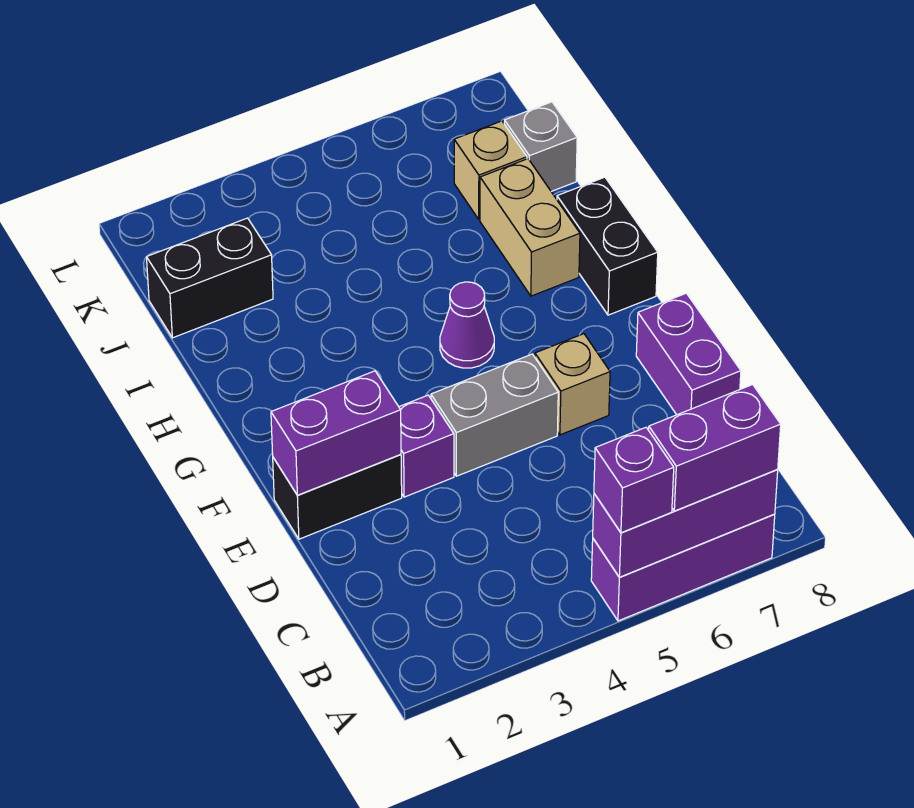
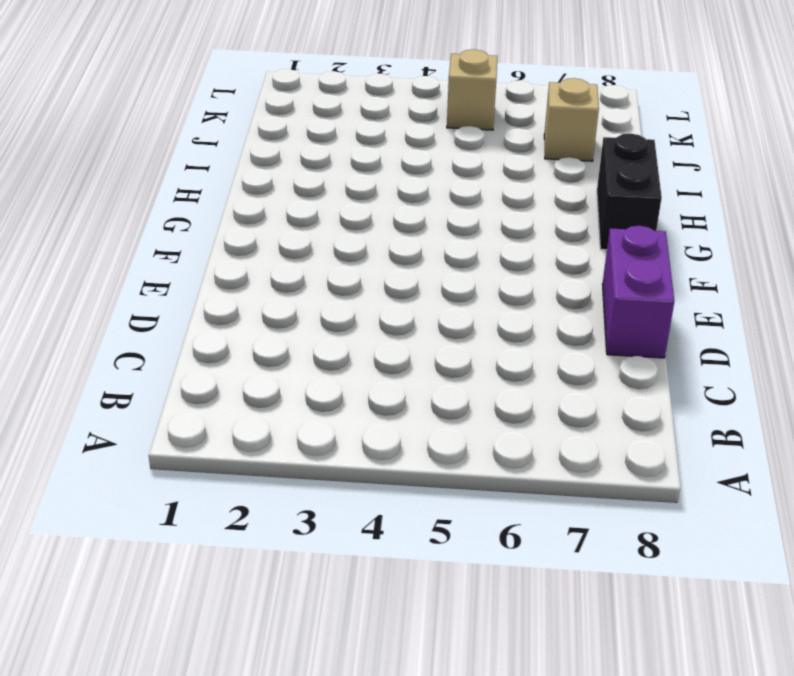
tan brick K5 level 1 -> tan brick E6 level 1
none -> purple brick A5:A7 level 1
none -> black brick E1:E2 level 1
none -> purple brick E3 level 1

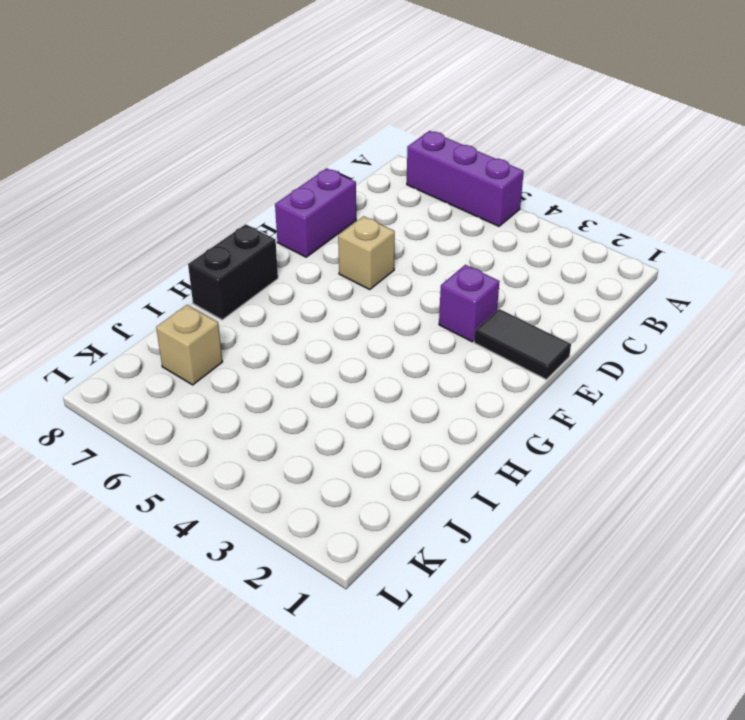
black tile E1:E2 level 1 -> black brick E1:E2 level 1
none -> grey brick E4:E5 level 1
none -> purple cone G5 level 1
none -> tan brick H7:I7 level 1

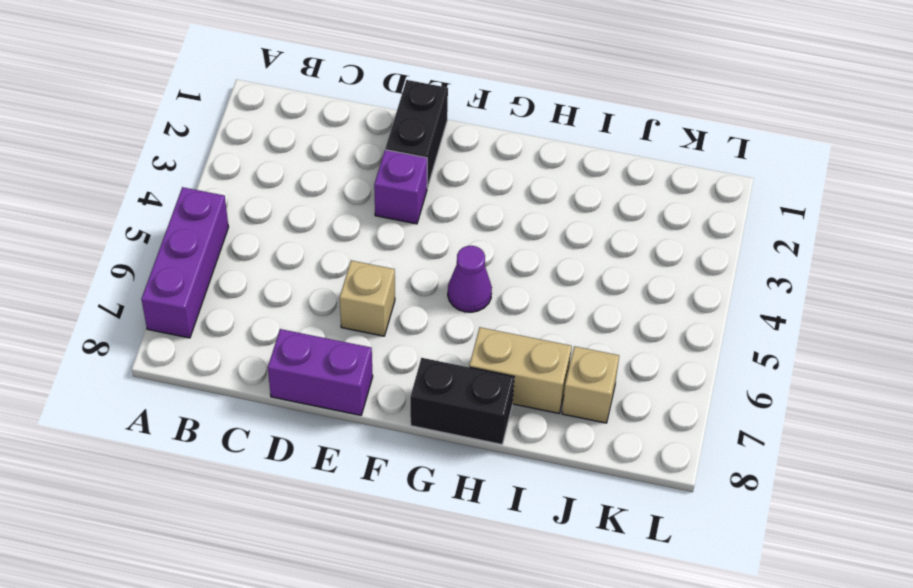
none -> grey brick E4:E5 level 1
none -> black brick J1:J2 level 1
none -> grey brick J8 level 1

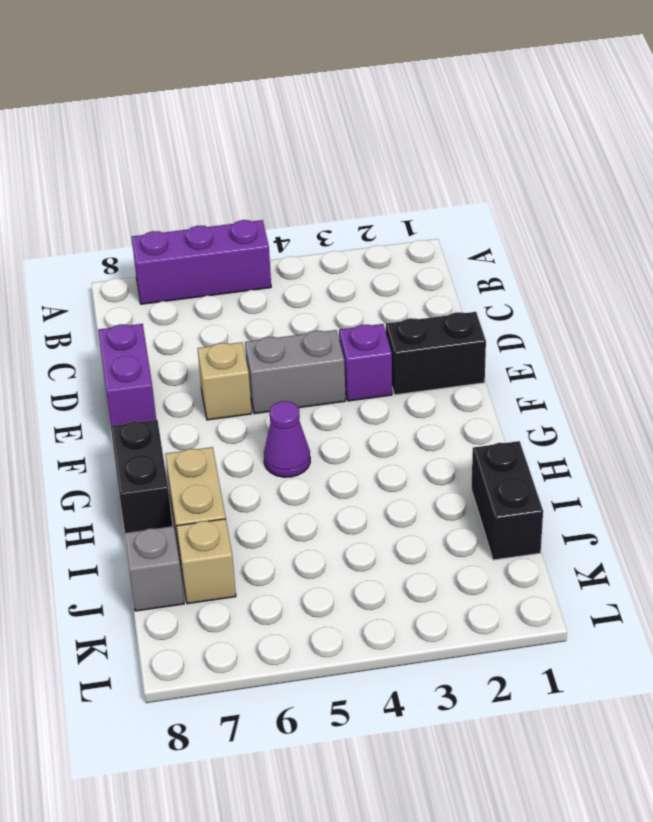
black brick I1:J1 level 1 -> black brick J1:J2 level 1
none -> purple brick A5:A7 level 2
none -> purple brick E1:E2 level 2
none -> purple brick A5 level 3

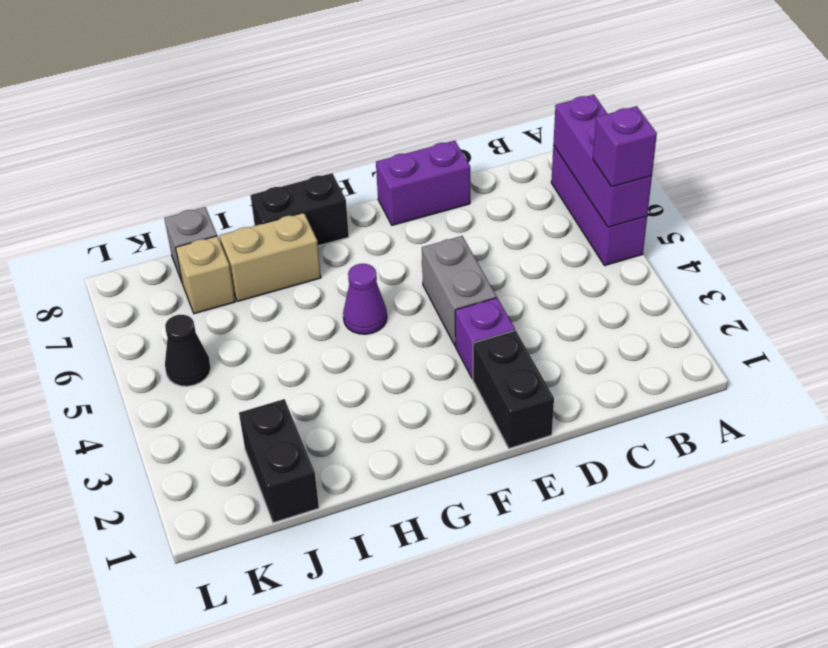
black cone K5 level 1 -> none
none -> tan brick E6 level 1
none -> purple brick E1:E2 level 2
none -> purple brick A6:A7 level 3

